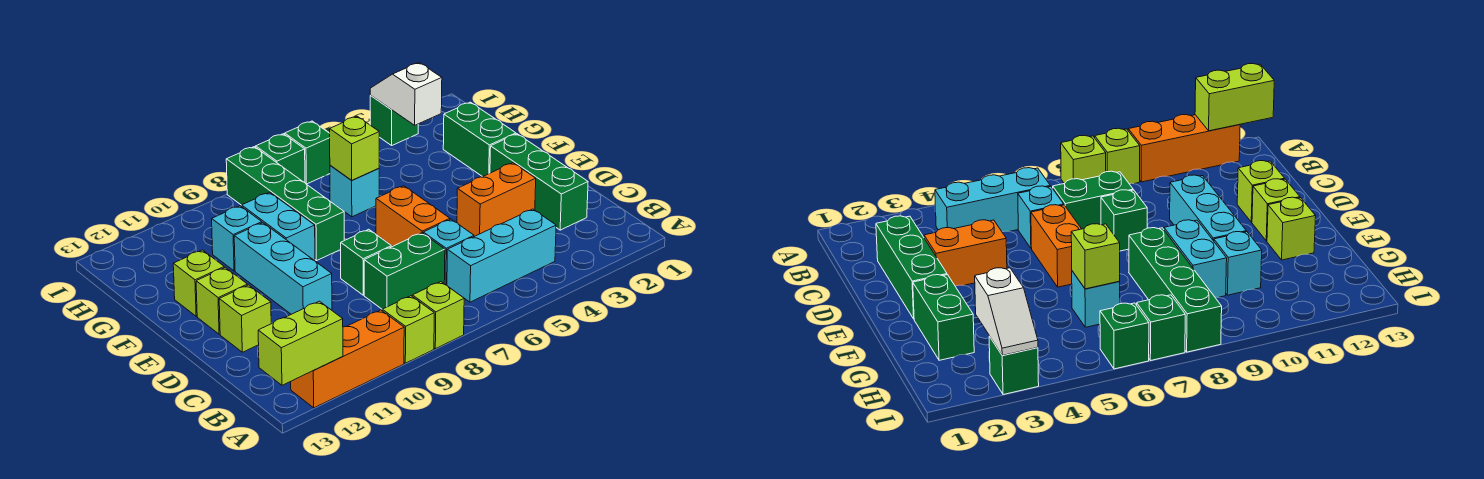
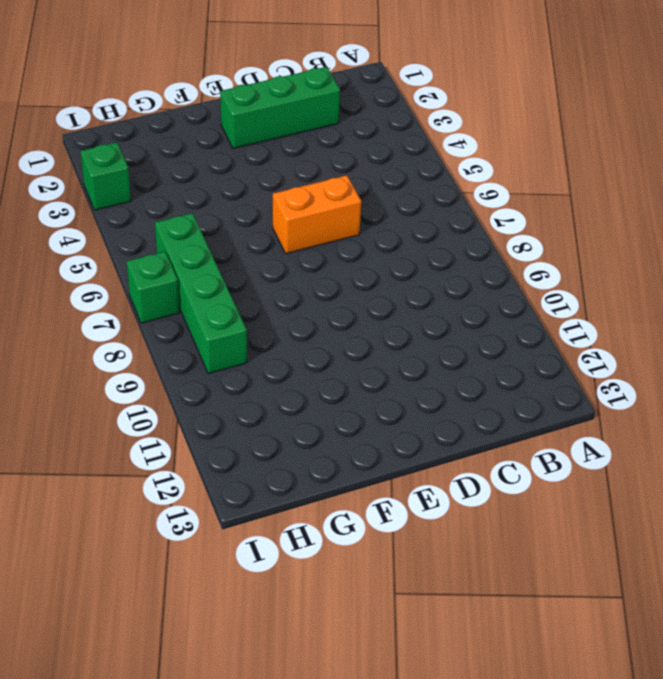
green brick H6:H9 level 1 -> green brick F8:I8 level 1
none -> lime brick A8 level 1
none -> lime brick A9 level 1
none -> orange brick A10:A12 level 1

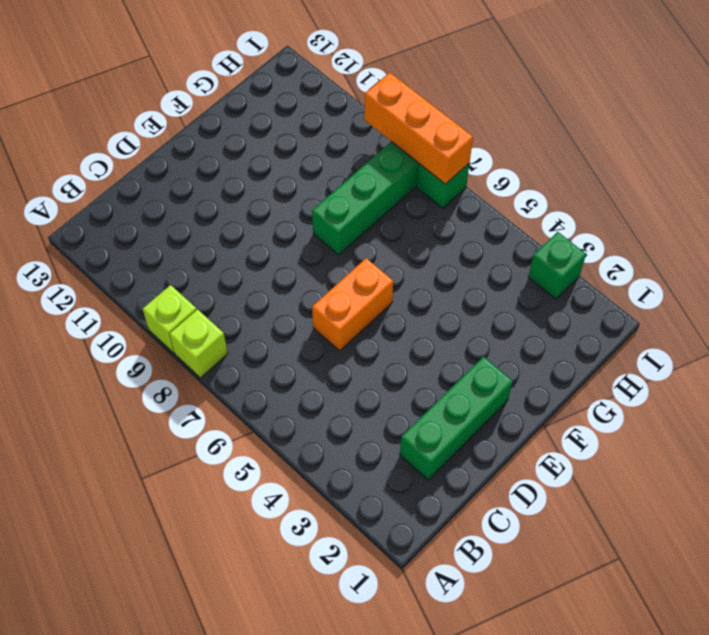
orange brick I7:I9 level 2 -> orange brick A10:A12 level 1
none -> cyan brick B4:B6 level 1
none -> cyan brick C6 level 1
none -> green brick C7:C8 level 1

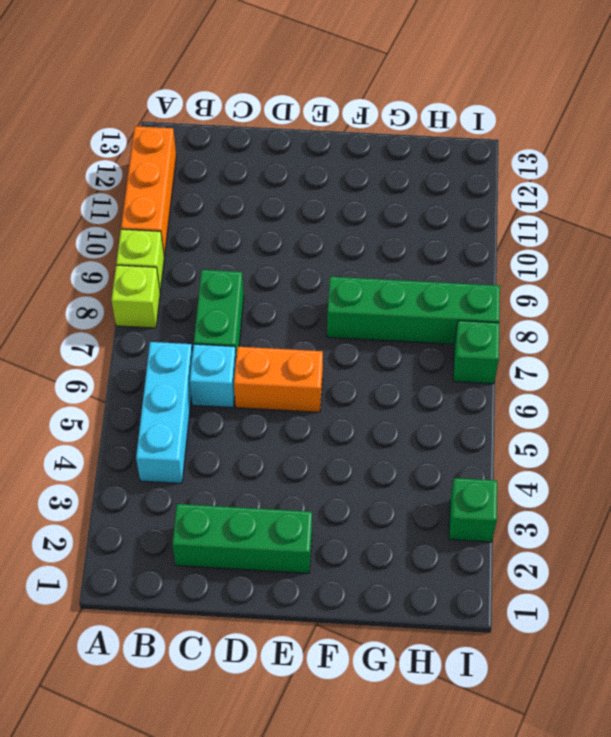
none -> orange brick D3:D4 level 1
none -> green brick D8 level 1
none -> cyan brick D10:F10 level 1

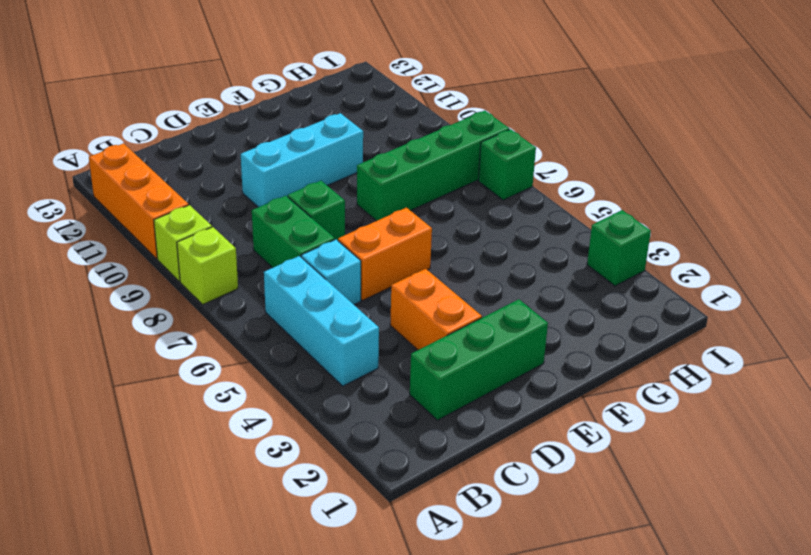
none -> lime brick D12 level 1
none -> lime brick E12 level 1
none -> green brick F2:G2 level 1

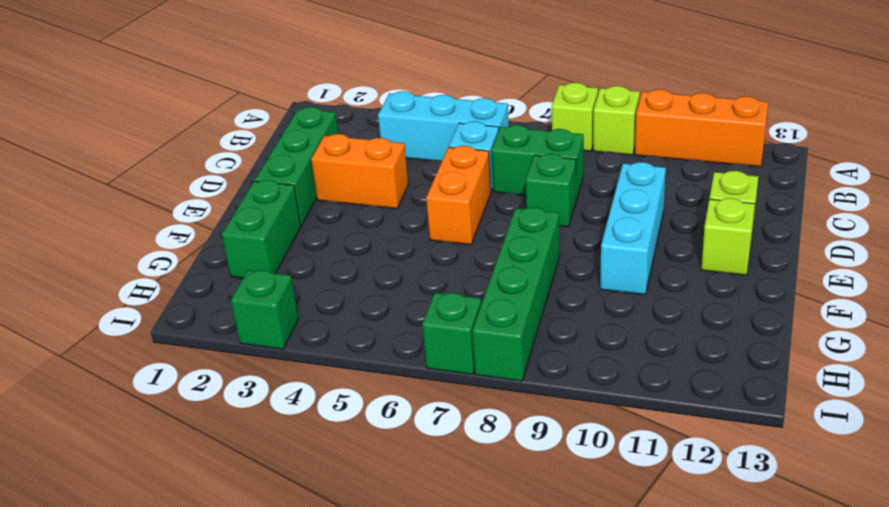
none -> cyan brick F9:G9 level 1
none -> lime brick F12 level 1
none -> cyan brick G6 level 1

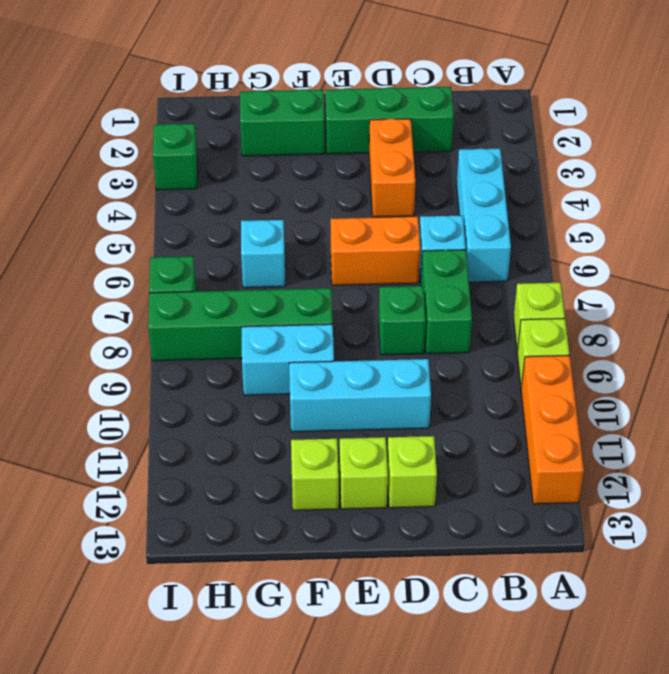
none -> cyan brick G10 level 1
none -> green brick I6 level 1
none -> lime brick A12:A13 level 2

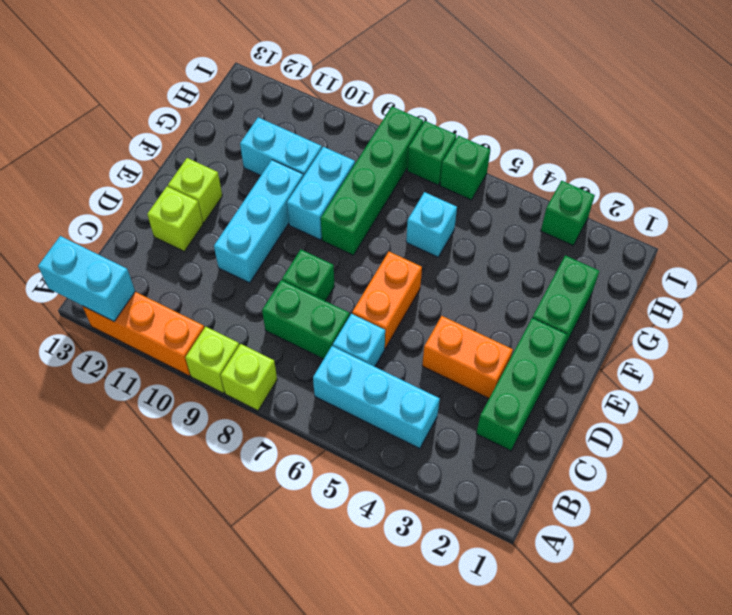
cyan brick A12:A13 level 2 -> lime brick A12:A13 level 2
cyan brick G10:G11 level 1 -> cyan brick G10 level 1
none -> lime brick F12 level 1
none -> lime brick G6 level 2
none -> white slope H3:I3 level 2 top H

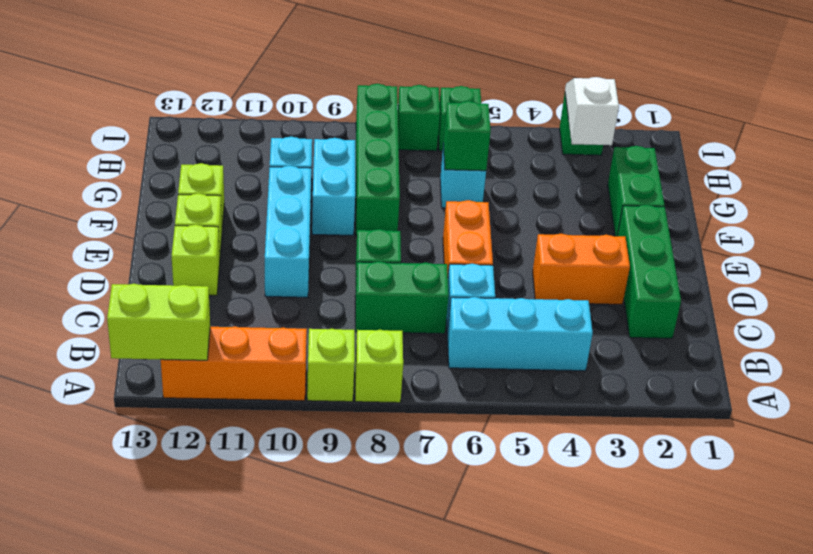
green brick G6 level 2 -> lime brick G6 level 2

